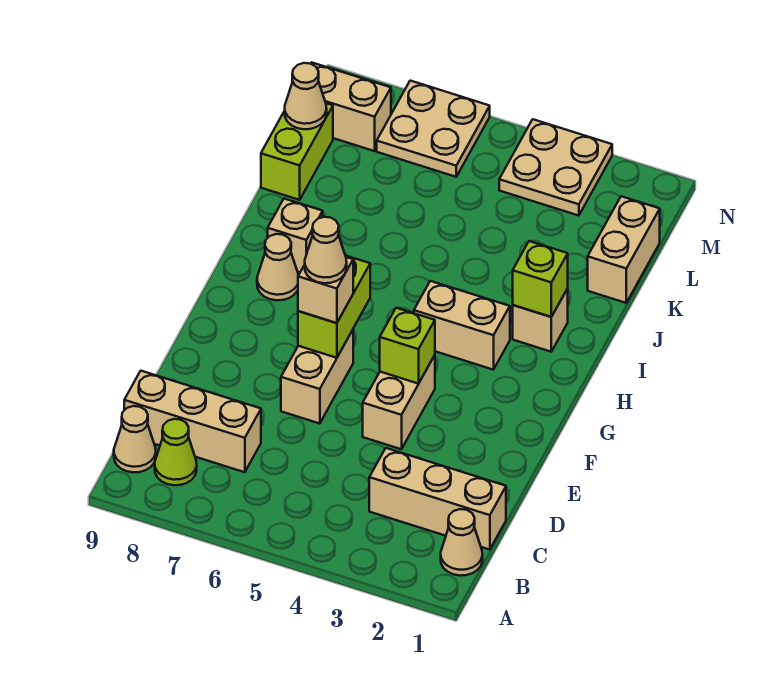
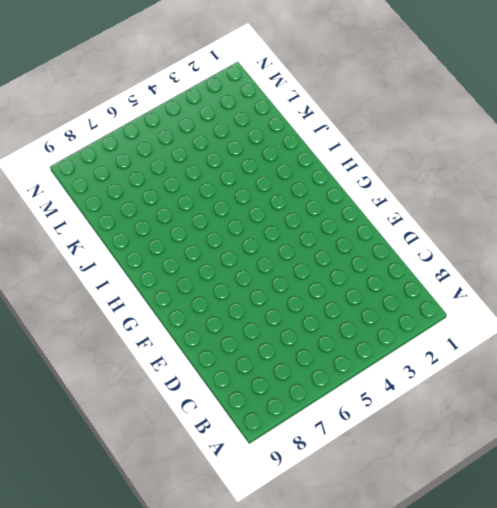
none -> tan cone B1 level 1
none -> lime cone B8 level 1
none -> tan cone B9 level 1

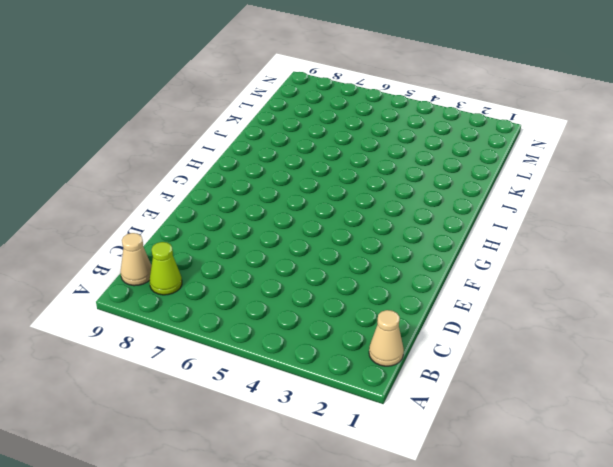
none -> tan brick C1:C3 level 1
none -> tan brick C7:C9 level 1
none -> tan brick E4:F4 level 1

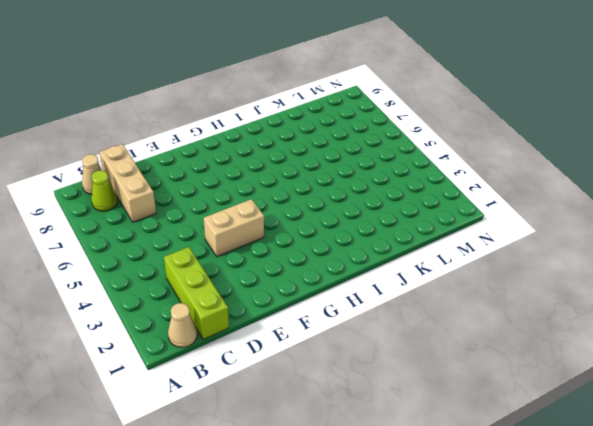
lime brick C1:C3 level 1 -> tan brick C1:C3 level 1
none -> tan brick E6:F6 level 1
none -> tan brick H3:H4 level 1
none -> tan cone H8 level 1

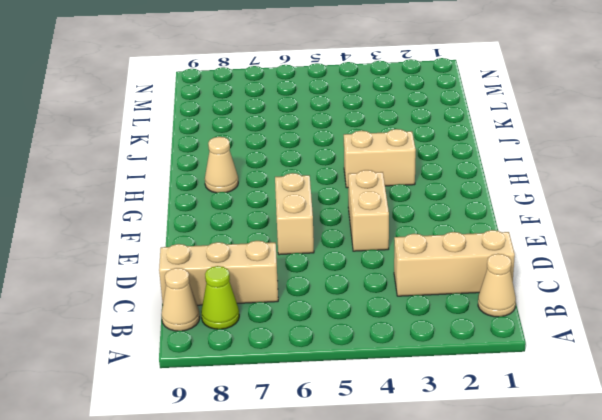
none -> tan brick I2 level 1
none -> tan brick I8 level 1
none -> tan brick K1:L1 level 1

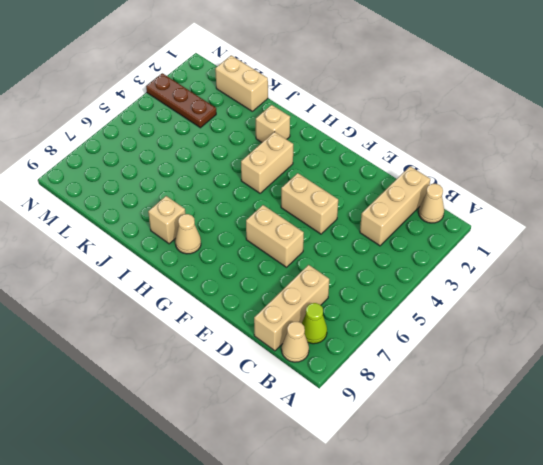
brown plate L3:N3 level 1 -> tan plate M3:N4 level 1
none -> lime brick K9:L9 level 1
none -> tan plate M6:N7 level 1
none -> tan brick M8:M9 level 1

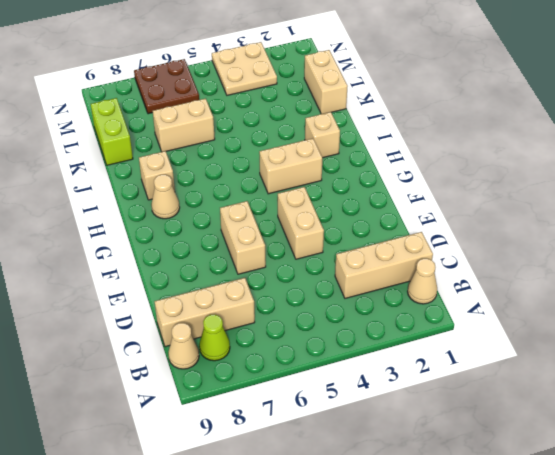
tan brick K6:K7 level 1 -> tan brick M8:M9 level 1
brown plate M6:N7 level 1 -> tan plate M6:N7 level 1
none -> lime brick F4 level 2
none -> lime brick F6:G6 level 2
none -> lime brick I2 level 2

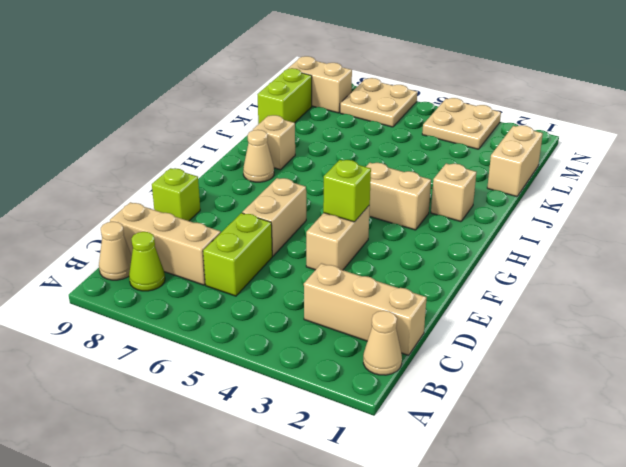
lime brick C6:D6 level 1 -> lime brick F6:G6 level 2
lime brick E9 level 1 -> lime brick I2 level 2
none -> tan cone L9 level 2
none -> tan brick F6 level 3
none -> tan cone F6 level 4

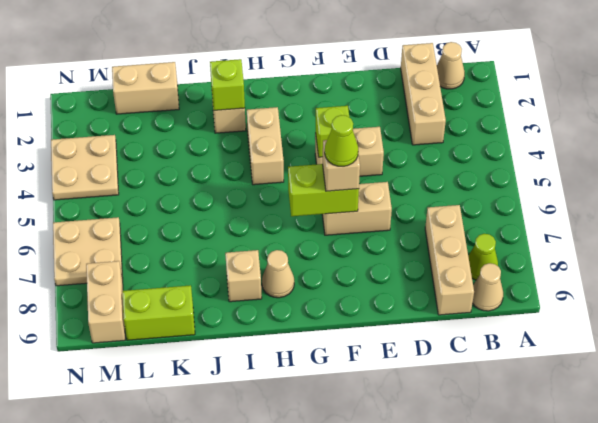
lime cone F6 level 4 -> tan cone F6 level 4
none -> tan cone L9 level 2

